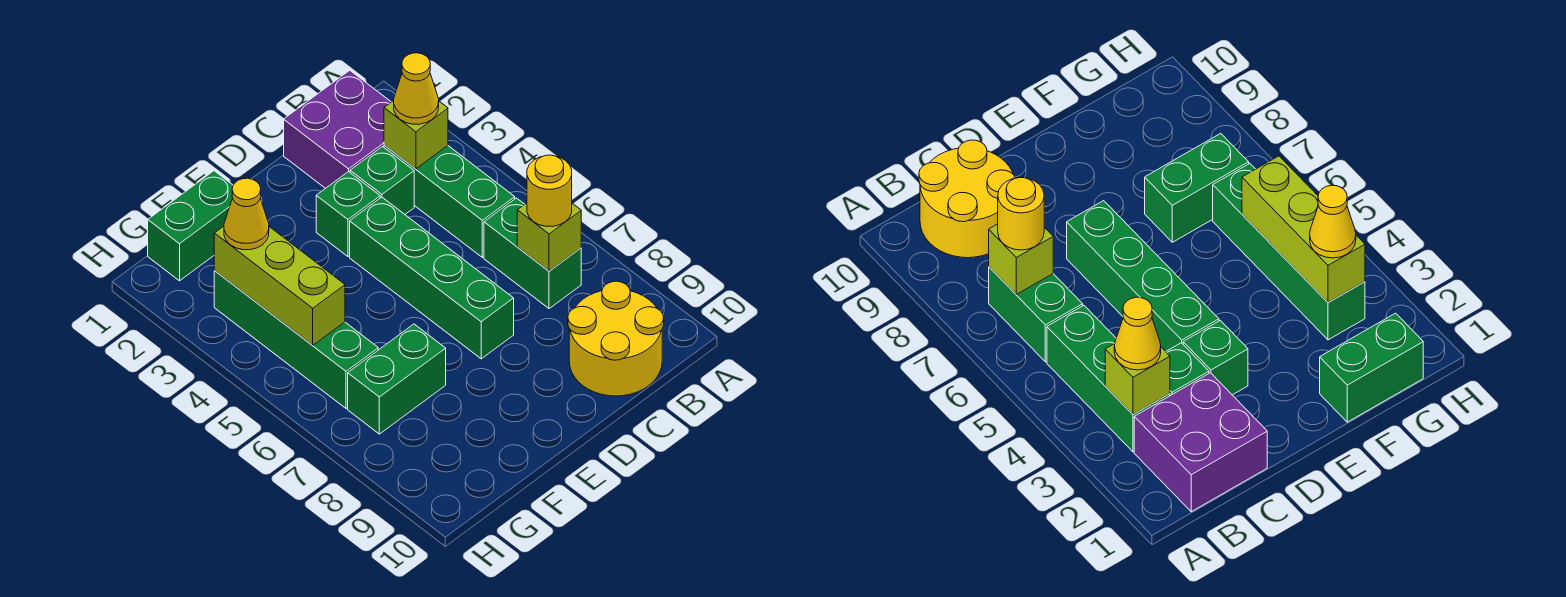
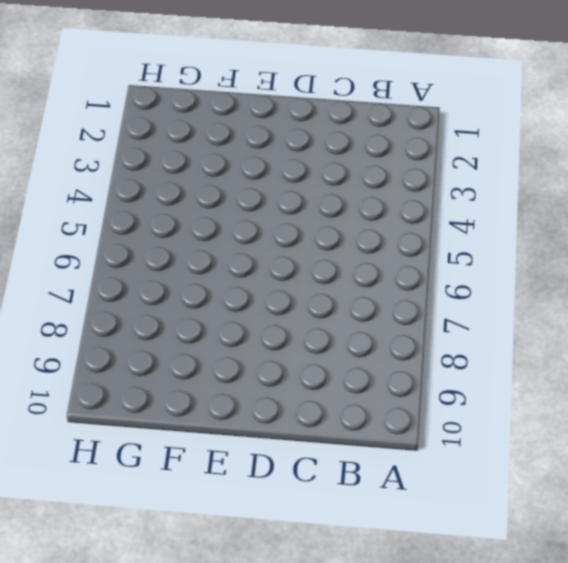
none -> purple brick B1:C2 level 1
none -> green brick B3:B5 level 1
none -> green brick B6:B7 level 1

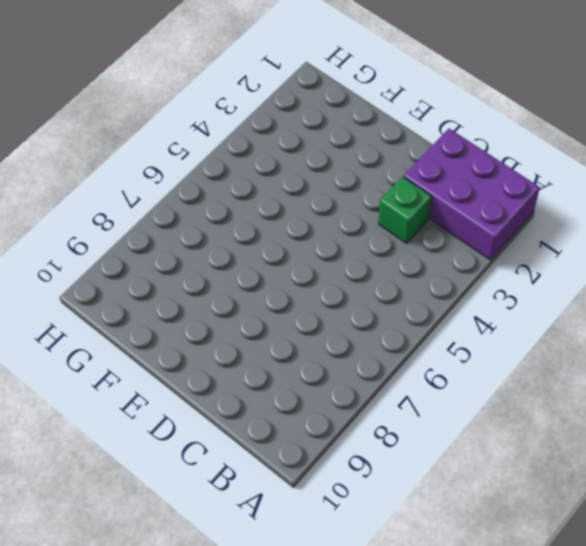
purple brick A1:C2 level 1 -> purple brick B1:C2 level 1
none -> green brick B3:B5 level 1
none -> green brick B6:B7 level 1
none -> yellow round brick B9:C10 level 1

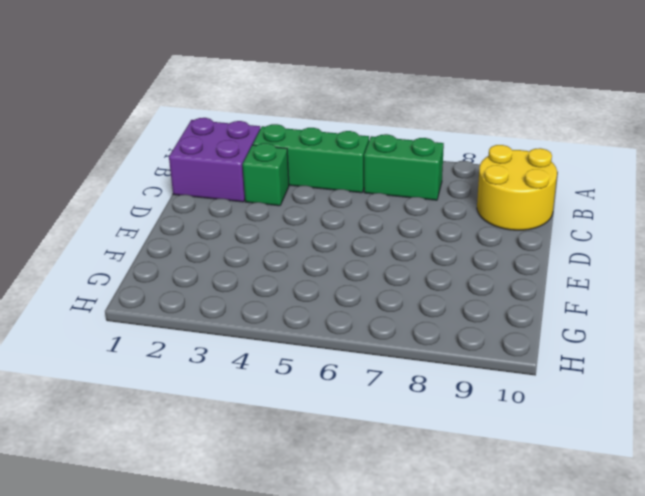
none -> green brick D3 level 1
none -> green brick D4:D7 level 1
none -> green brick F1:G1 level 1

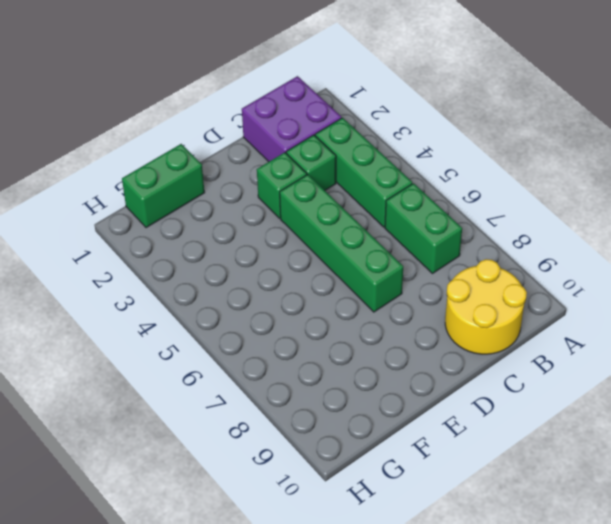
none -> green brick F7:G7 level 1
none -> green brick G3:G6 level 1
none -> lime brick B3 level 2

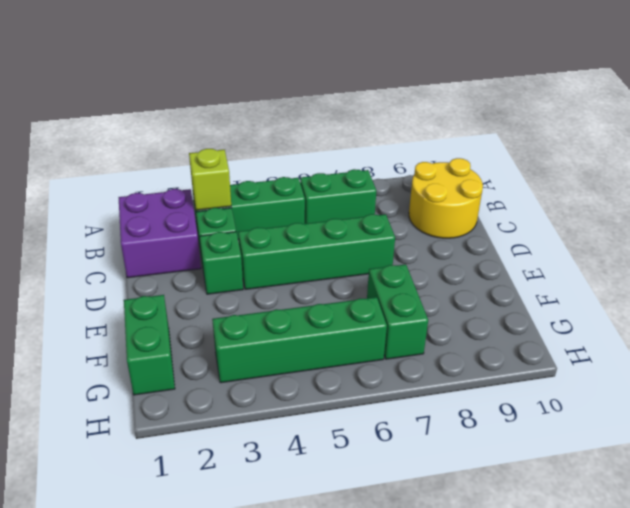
none -> lime brick B7 level 2
none -> lime brick G3:G5 level 2
none -> yellow cone B3 level 3

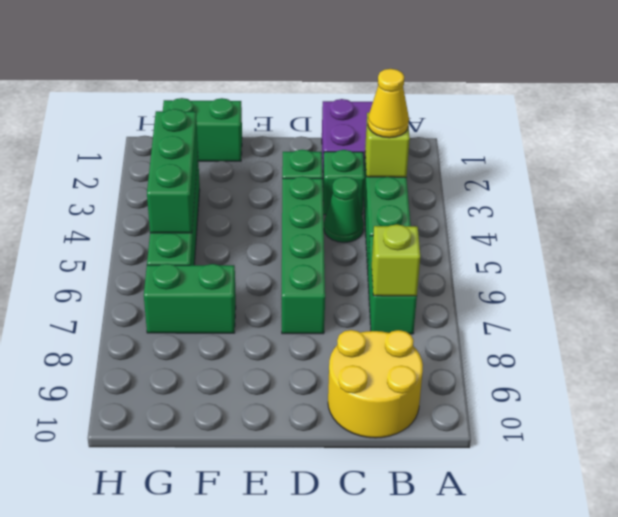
green cone C4 level 1 -> none
green brick G3:G5 level 2 -> lime brick G3:G5 level 2
none -> yellow round brick B7 level 3
none -> yellow cone G3 level 3

